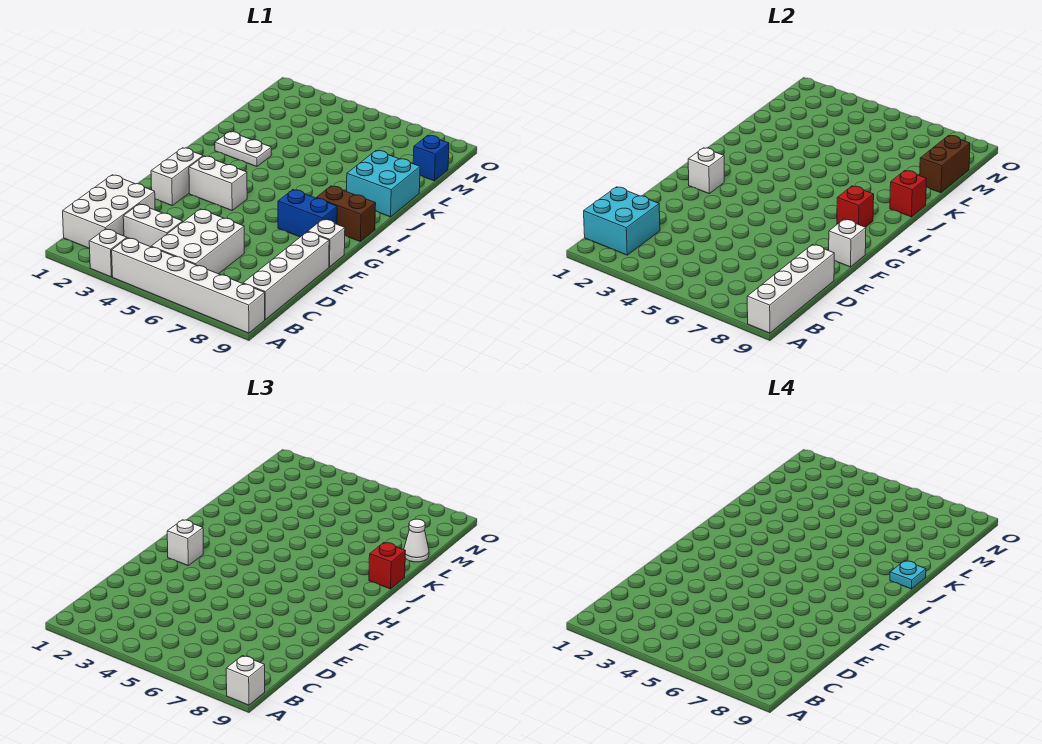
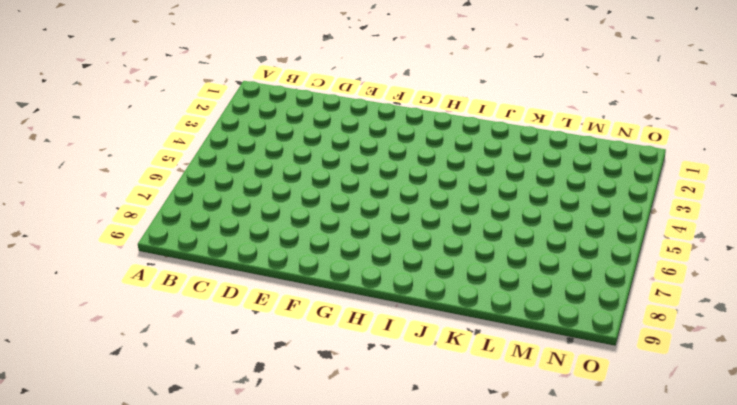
none -> white brick A3 level 1
none -> white brick A4:A9 level 1
none -> white brick B1:D2 level 1

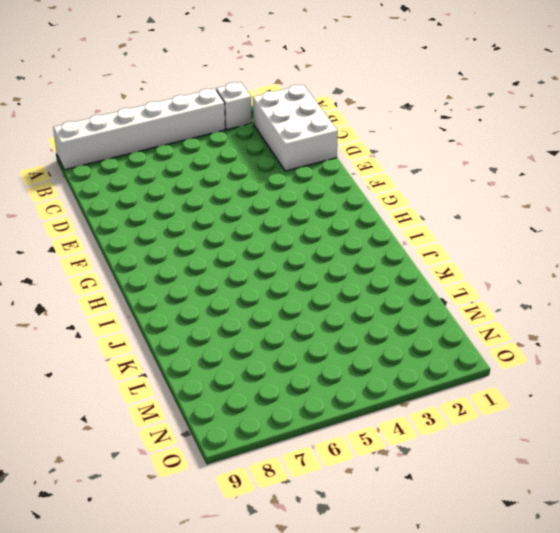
none -> white brick B5:D6 level 1
none -> white brick B9:E9 level 1
none -> white brick C3:C4 level 1

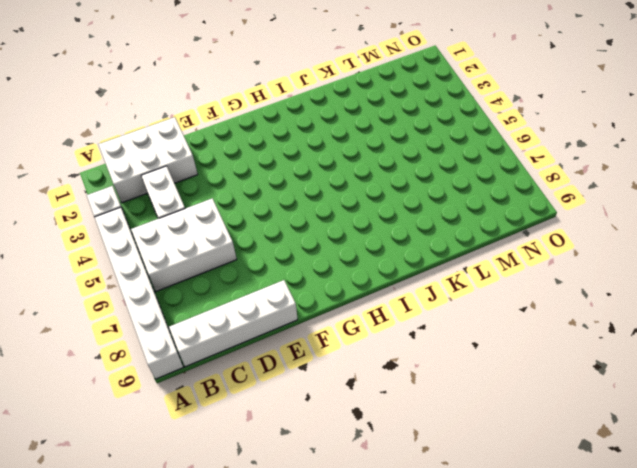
none -> white brick F2:G2 level 1
none -> white brick F9 level 1
none -> white brick G3:G4 level 1

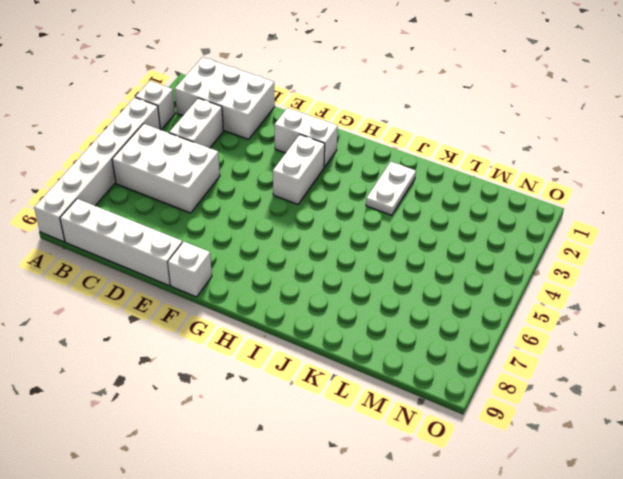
none -> blue brick G7:G8 level 1
none -> brown brick H8:H9 level 1
none -> cyan brick J8:K9 level 1

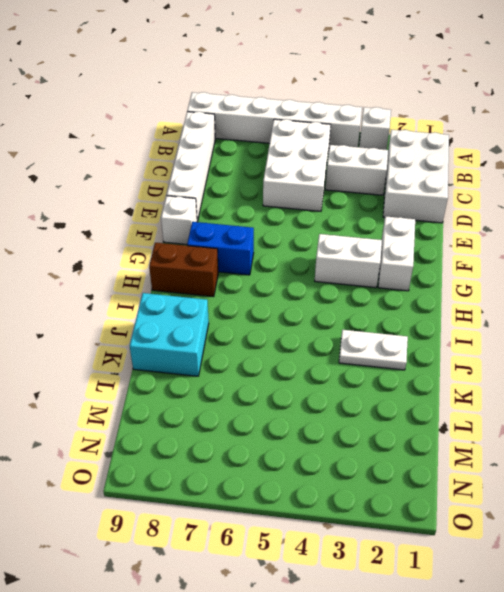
none -> blue brick M9 level 1
none -> white brick A9:D9 level 2
none -> cyan brick B1:C2 level 2

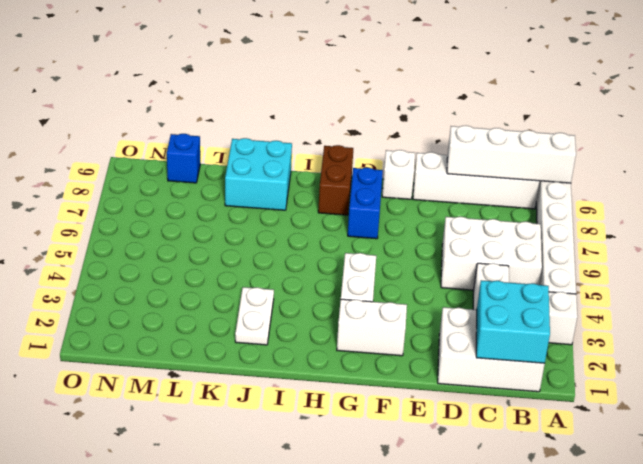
none -> white brick F9 level 2
none -> white brick G2 level 2
none -> red brick H8 level 2

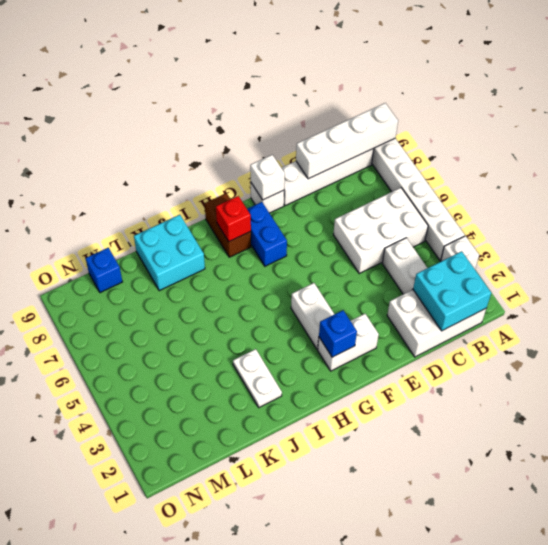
blue brick G2 level 2 -> white brick G2 level 2
none -> red brick J9 level 2
none -> brown brick L9:M9 level 2
none -> white brick A9 level 3

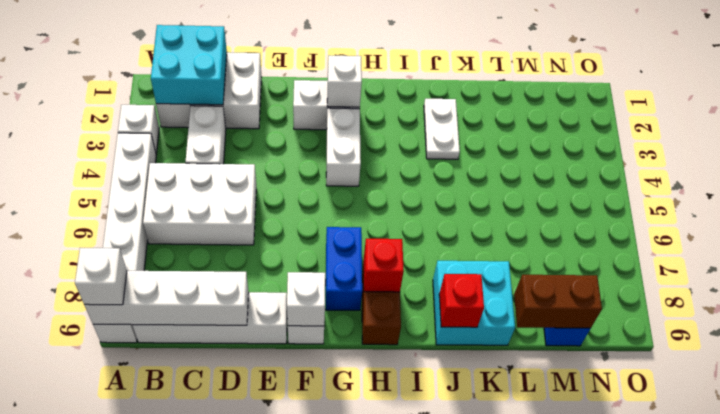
none -> white brick G2 level 3
none -> red brick J9 level 3
none -> white cone L9 level 3

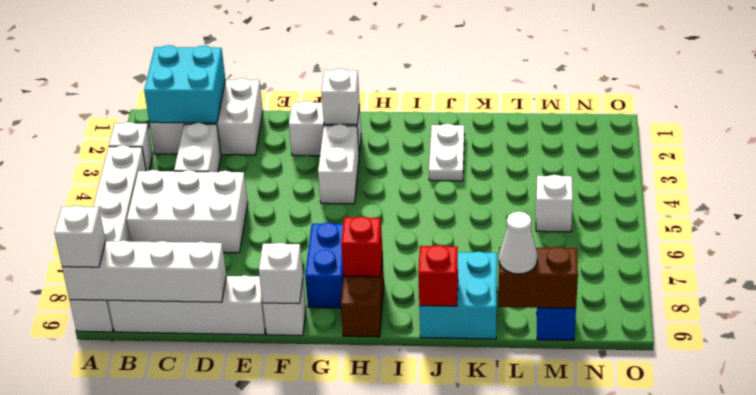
white brick M5 level 1 -> white brick G2 level 3
none -> red brick J9 level 3
none -> cyan plate J9 level 4

